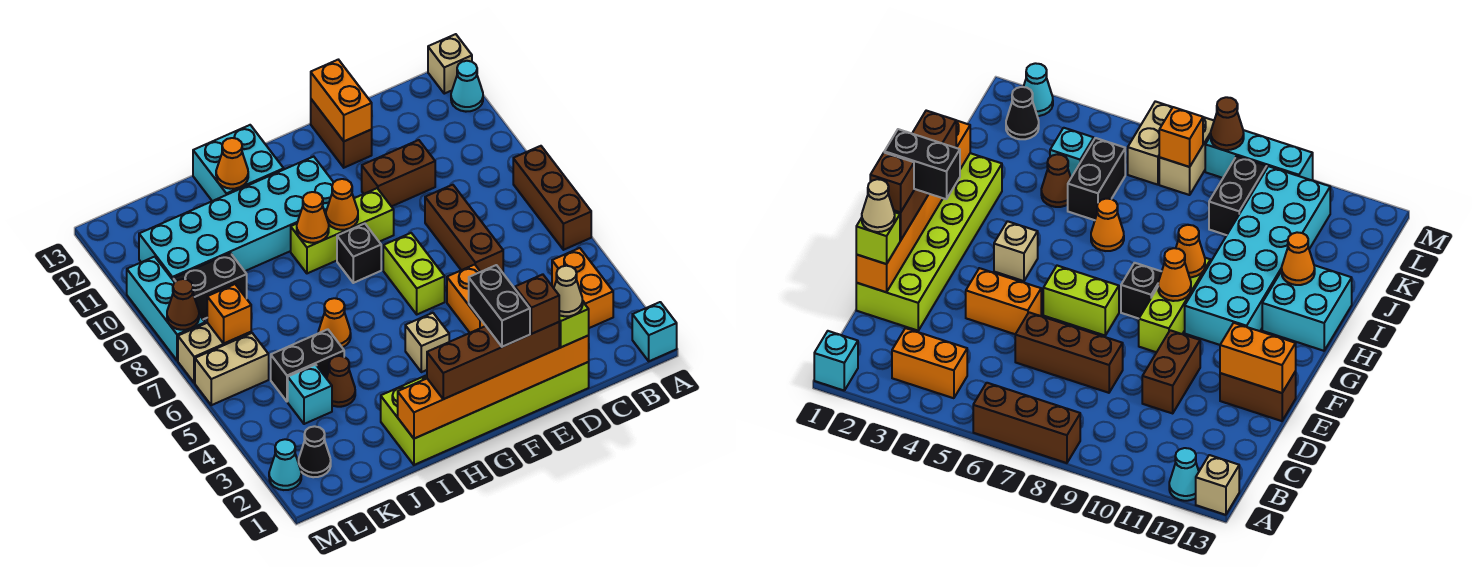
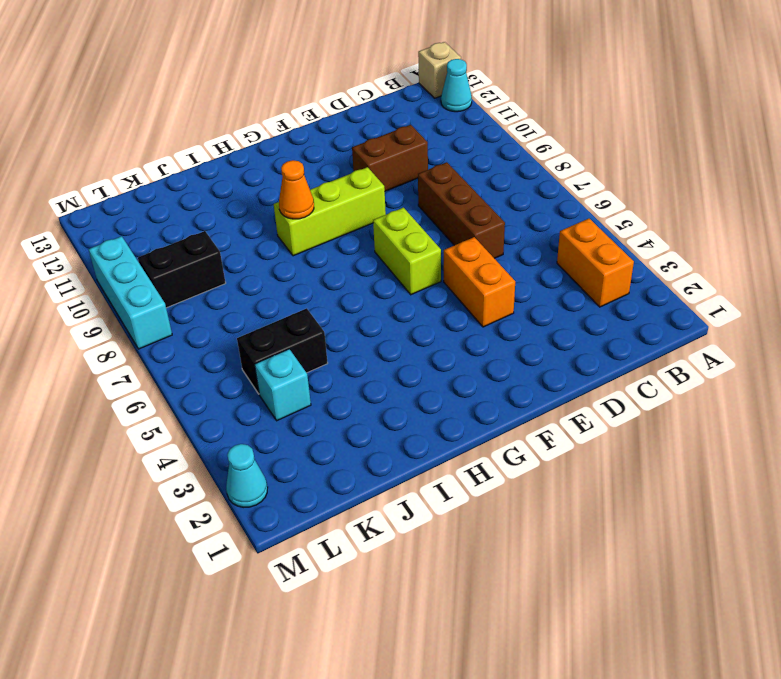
none -> cyan brick A1 level 1
none -> brown brick A6:A8 level 1
none -> lime brick D1:I2 level 1
none -> brown brick E12:E13 level 1

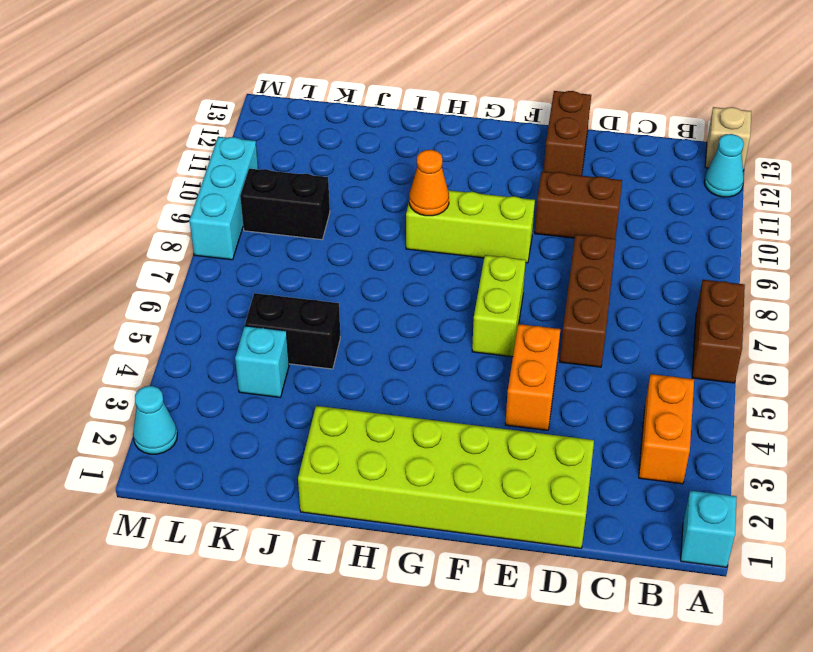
brown brick A6:A7 level 1 -> brown brick A6:A8 level 1
none -> tan brick G4 level 1
none -> black brick G8 level 1
none -> cyan brick G10:L11 level 1
none -> cyan brick H12:I13 level 1

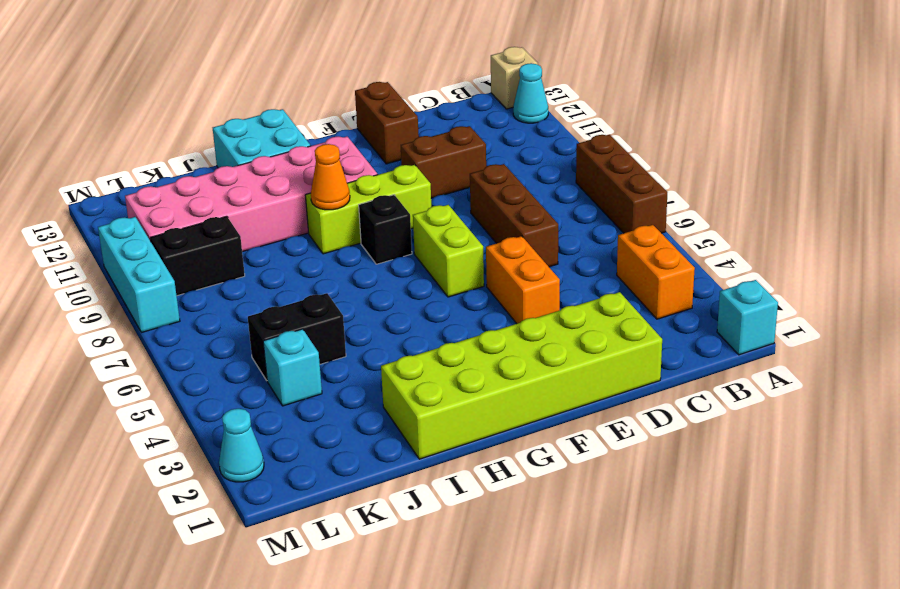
pink brick G10:L11 level 1 -> cyan brick G10:L11 level 1
none -> tan brick G4 level 1
none -> orange cone I6 level 1
none -> brown cone J4 level 1
none -> black cone L2 level 1

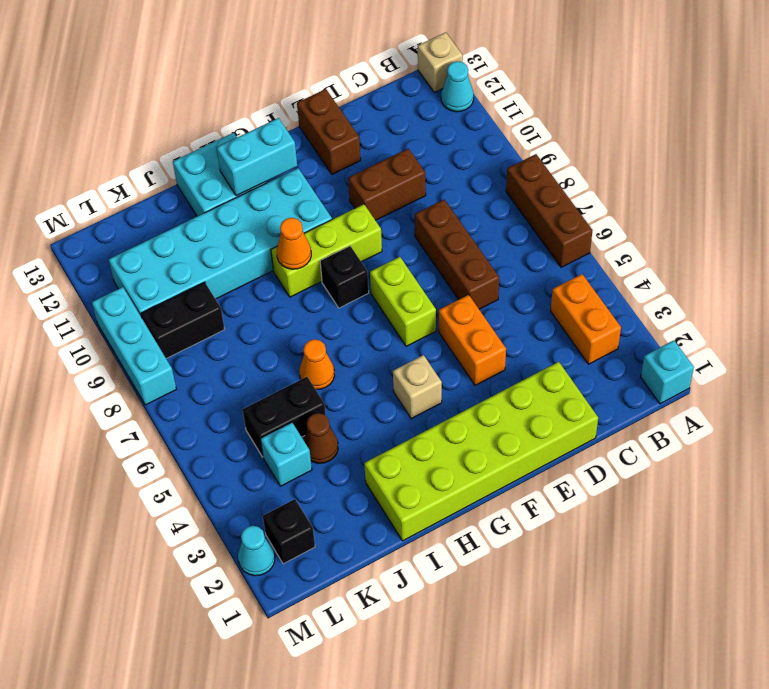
cyan brick G12:H12 level 2 -> none
black brick L2 level 1 -> black cone L2 level 1
none -> tan brick L6:M6 level 1
none -> tan brick L7:M7 level 1
none -> orange brick D1:I1 level 2
none -> orange brick E12:E13 level 2

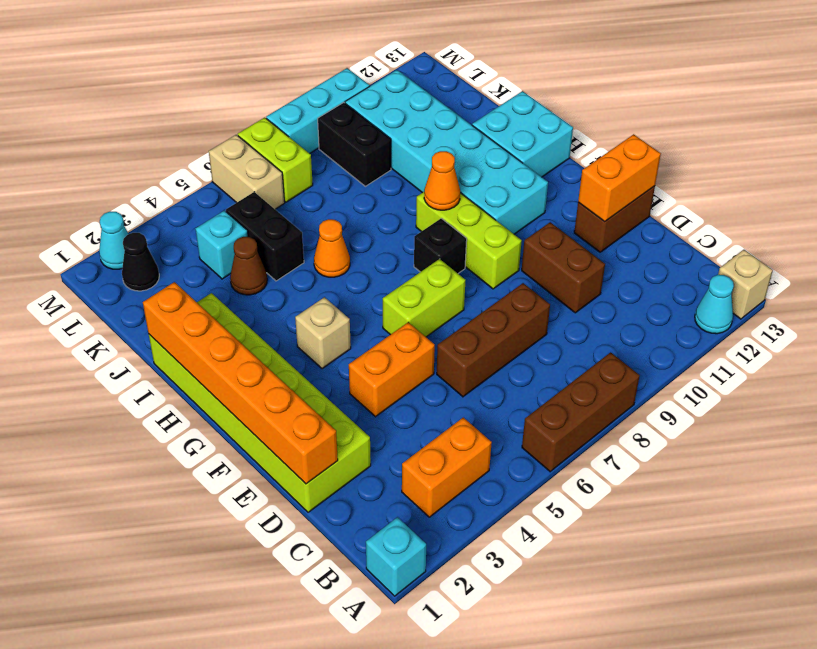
lime brick L7:M7 level 1 -> tan brick L7:M7 level 1
none -> orange cone G9 level 2
none -> orange cone I12 level 2
none -> orange brick L7 level 2
none -> brown cone M8 level 2

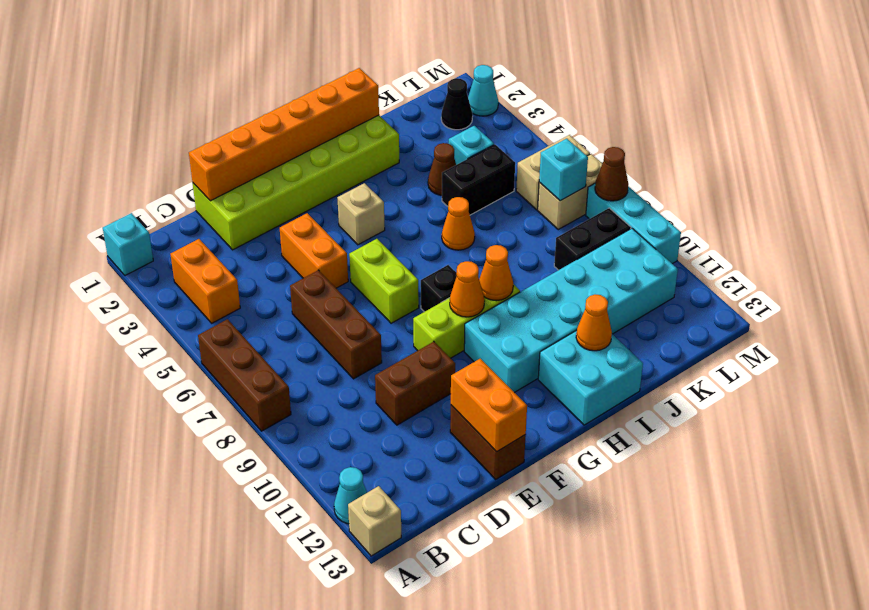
cyan brick L7 level 2 -> orange brick L7 level 2
none -> lime brick D1 level 3
none -> brown brick E1:H1 level 3
none -> tan cone D1 level 4
none -> brown brick E1 level 4

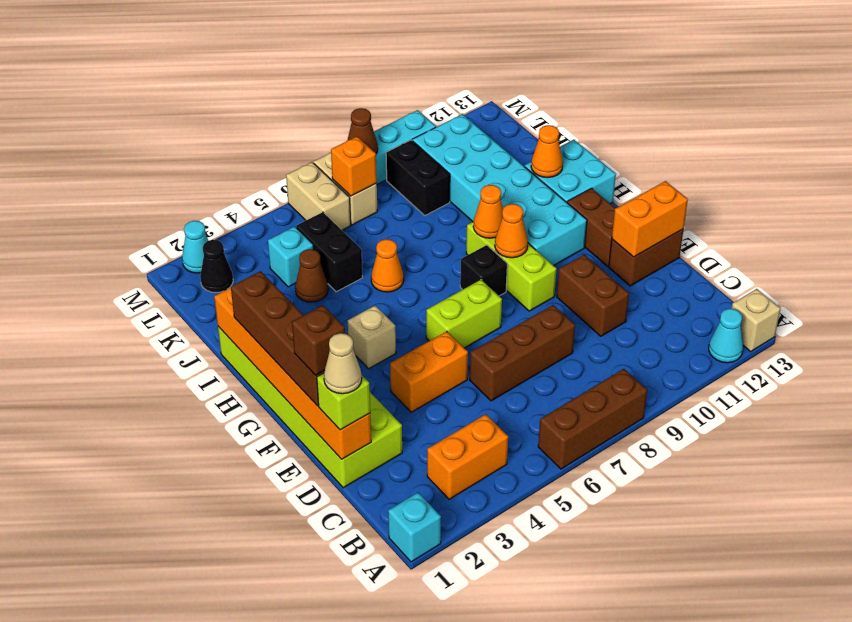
brown brick F12:G12 level 1 -> none
none -> black brick F1:F2 level 4

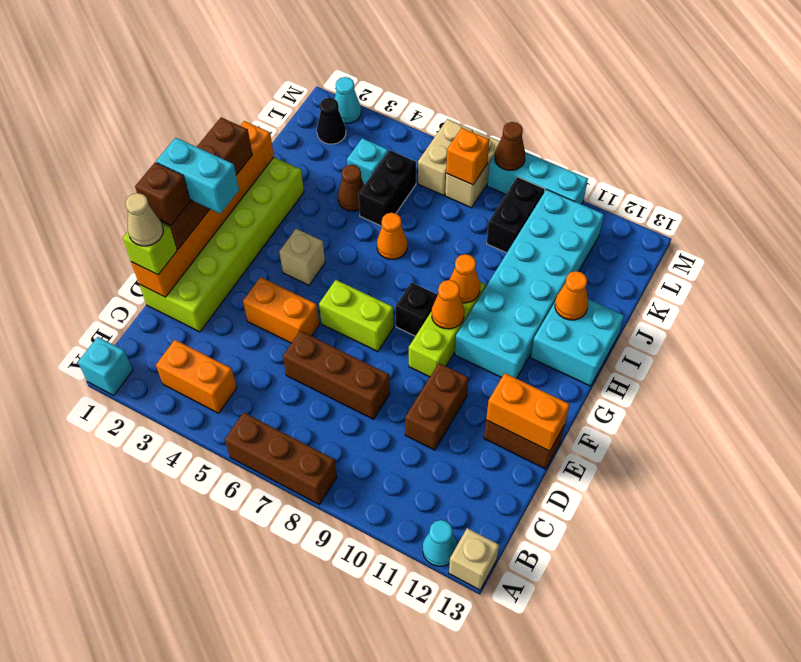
cyan brick F1:F2 level 4 -> black brick F1:F2 level 4

